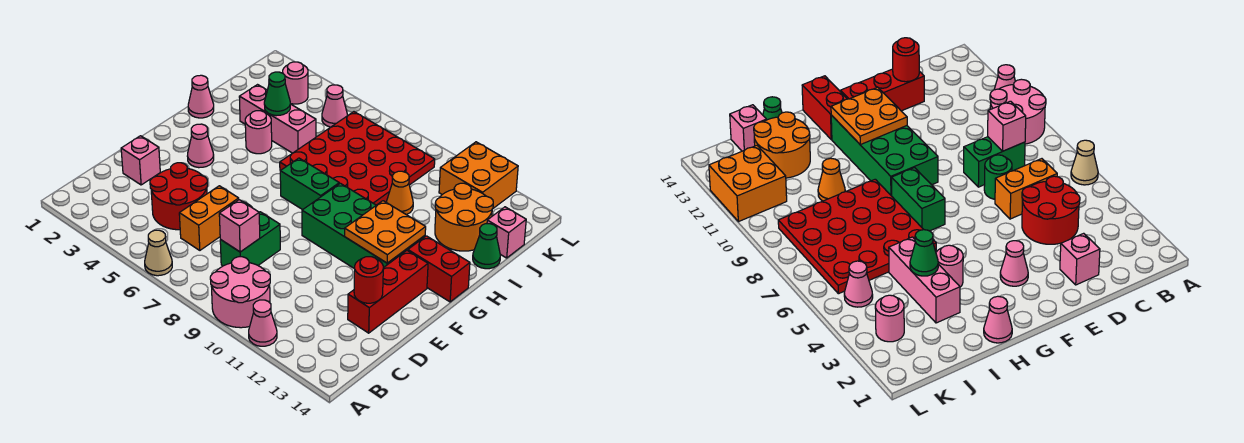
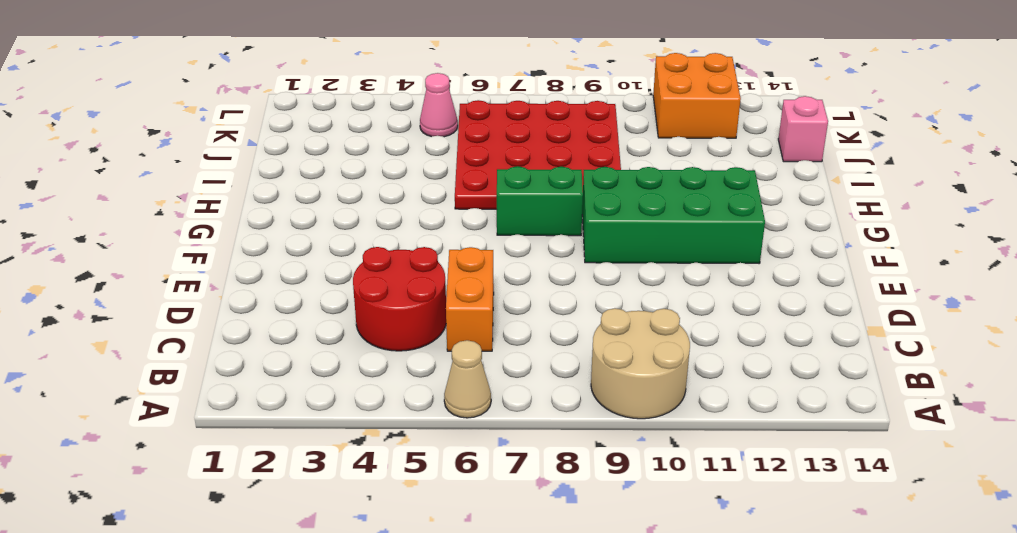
tan round brick A9:B10 level 1 -> pink round brick A9:B10 level 1
none -> pink cone A11 level 1
none -> green brick C8:D8 level 1
none -> pink brick D2 level 1

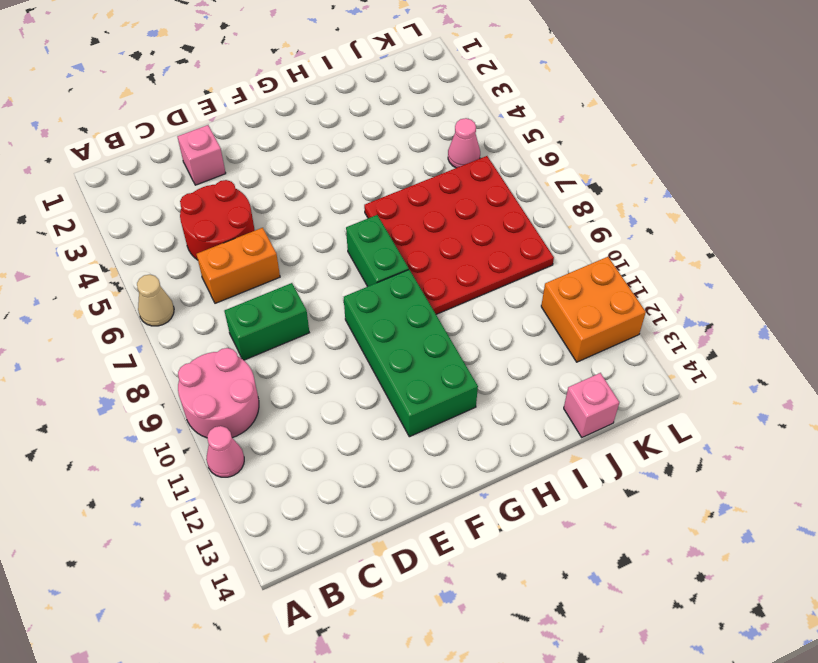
none -> green round brick D7 level 1
none -> red brick D13:F13 level 1
none -> pink cone F3 level 1

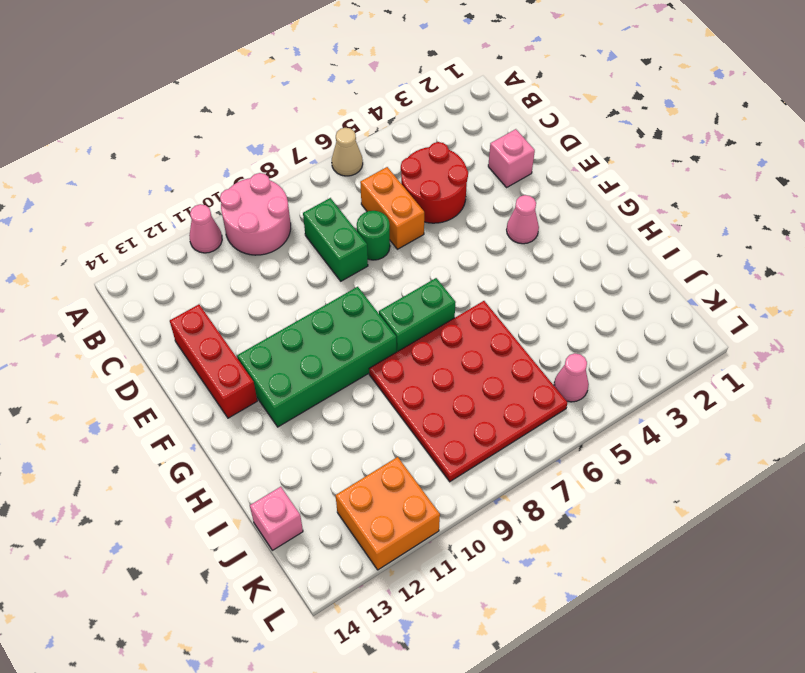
none -> red brick G13:G14 level 1
none -> pink cone H1 level 1
none -> pink round brick H4 level 1

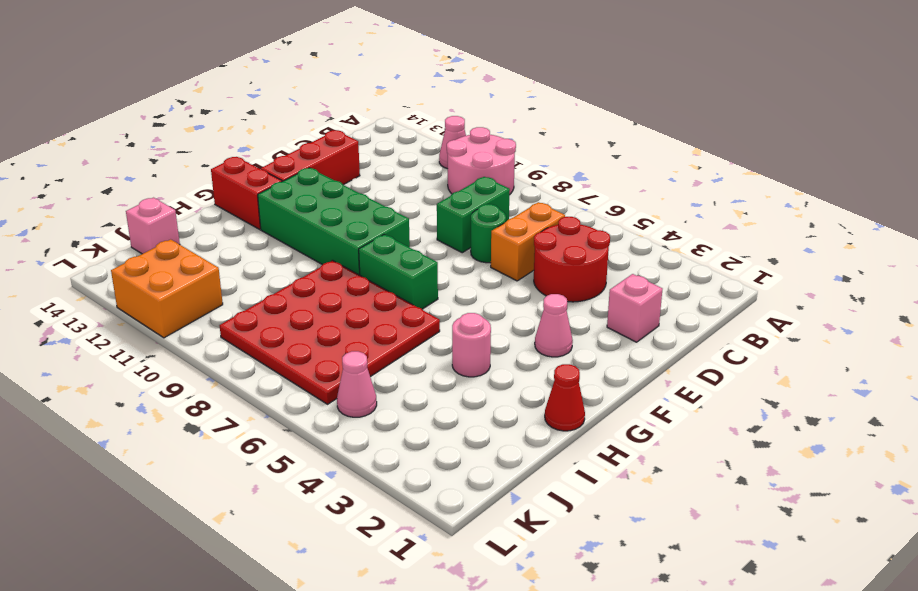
red cone H1 level 1 -> pink cone H1 level 1
none -> tan cone A6 level 1
none -> pink brick I3:I5 level 1
none -> orange cone I10 level 1

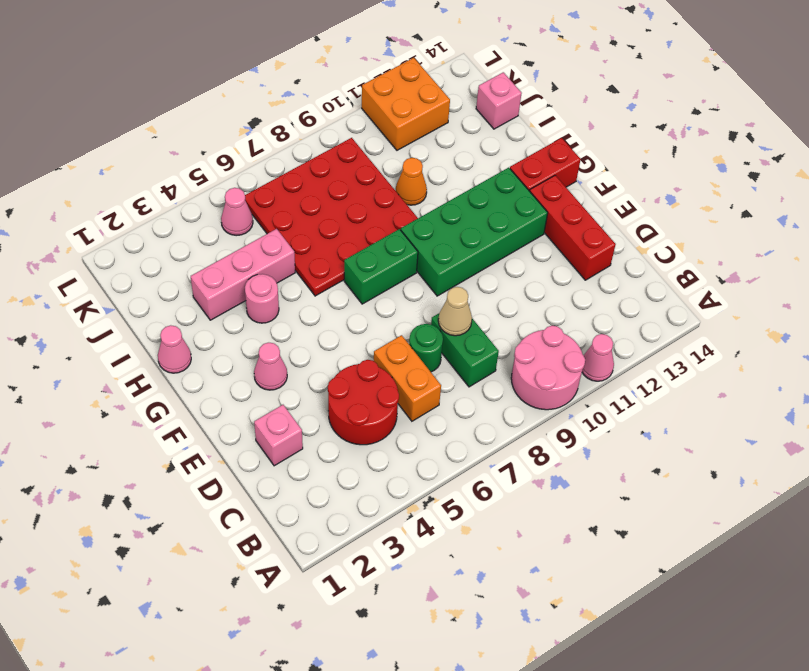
tan cone D8 level 2 -> tan cone A6 level 1
none -> orange round brick I12:J13 level 1
none -> green cone I14 level 1
none -> pink round brick K3 level 1

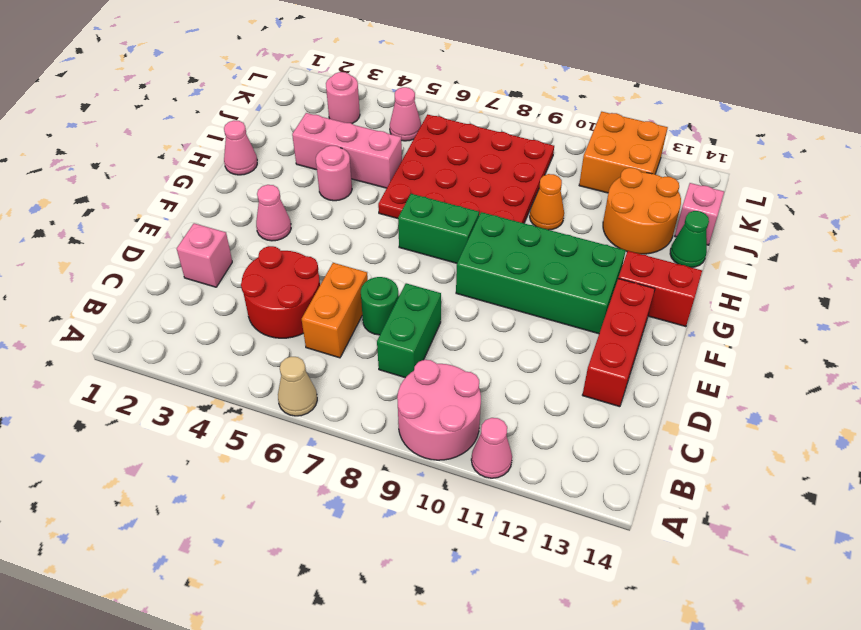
none -> pink brick C8 level 2
none -> red round brick D13 level 2
none -> orange plate F11:G12 level 2

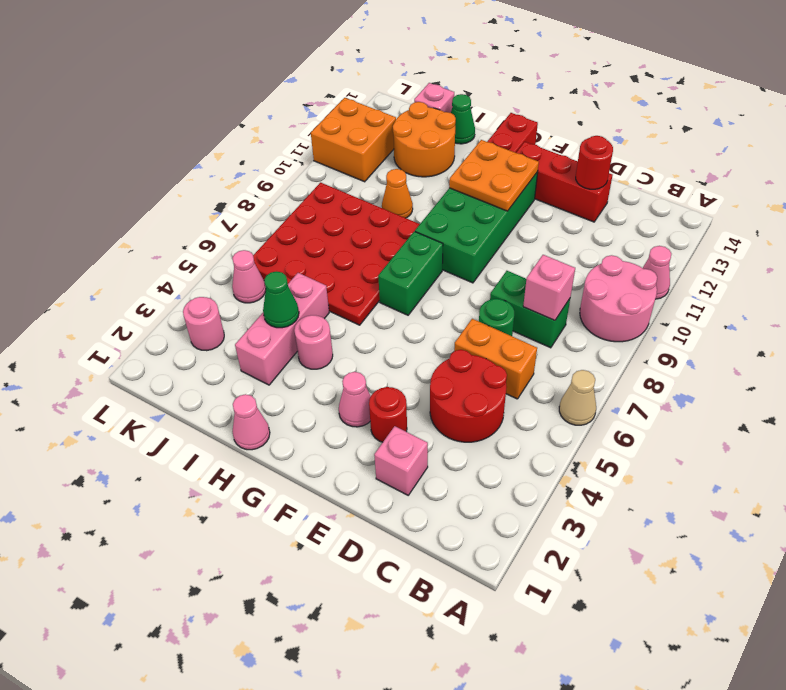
red round brick E3 level 1 -> none

